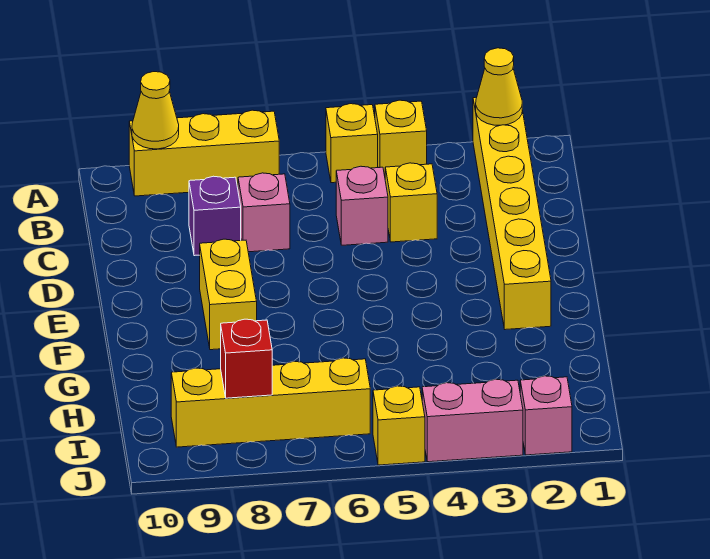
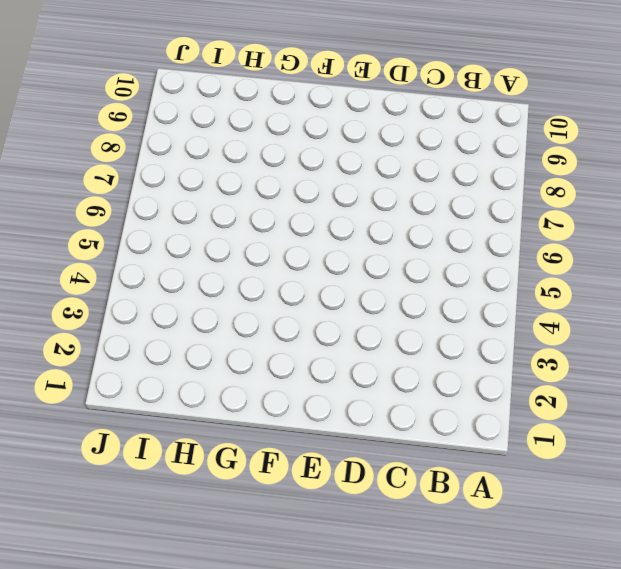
none -> yellow brick A2:F2 level 1
none -> yellow brick A4 level 1
none -> yellow brick A5 level 1

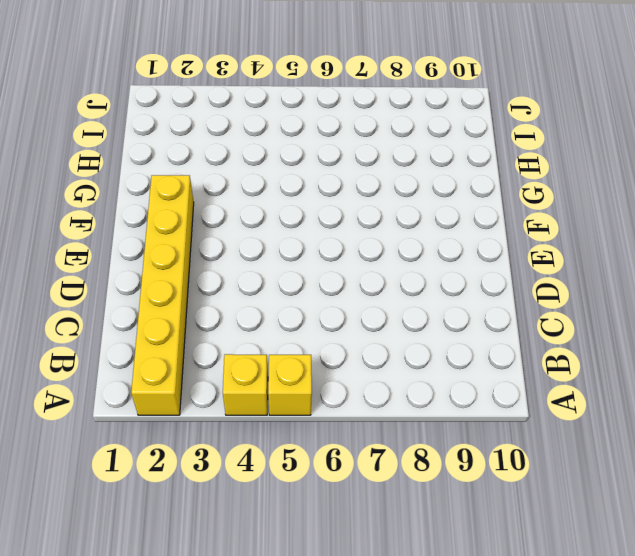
none -> yellow brick A7:A9 level 1
none -> yellow brick C4 level 1
none -> pink brick C5 level 1

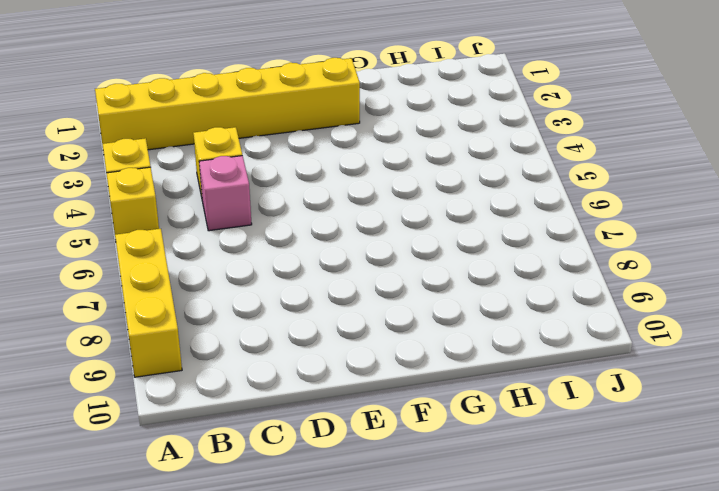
none -> pink brick C7 level 1
none -> purple brick C8 level 1
none -> yellow brick E8:F8 level 1

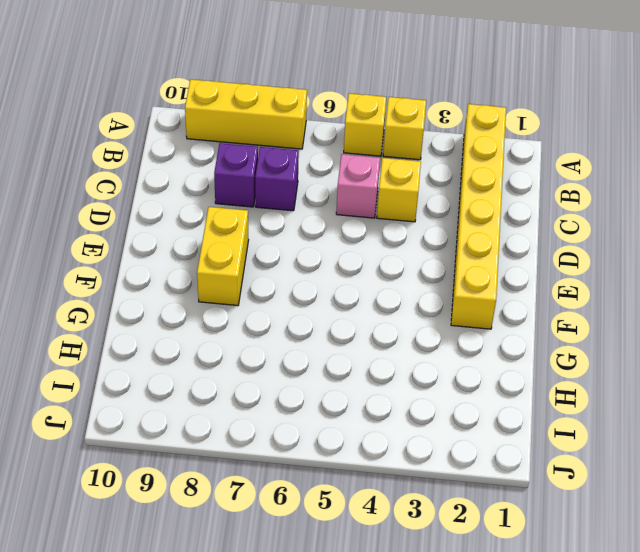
purple brick C7 level 1 -> pink brick C7 level 1
none -> yellow brick I6:I9 level 1
none -> pink brick J2 level 1
none -> pink brick J3:J4 level 1

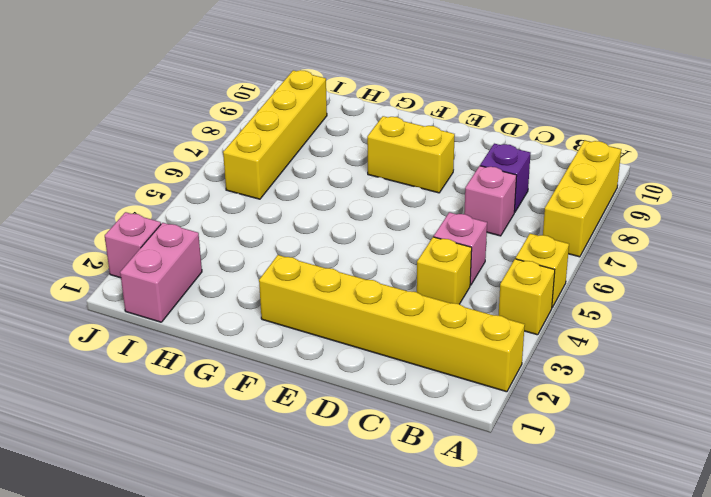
pink brick I1:I2 level 1 -> pink brick J3:J4 level 1
none -> yellow brick J5 level 1
none -> yellow cone A2 level 2
none -> yellow cone A9 level 2

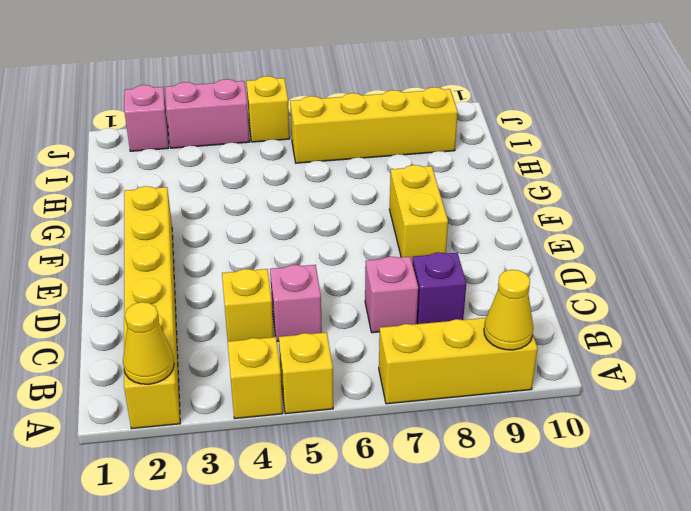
none -> red brick I8 level 2

